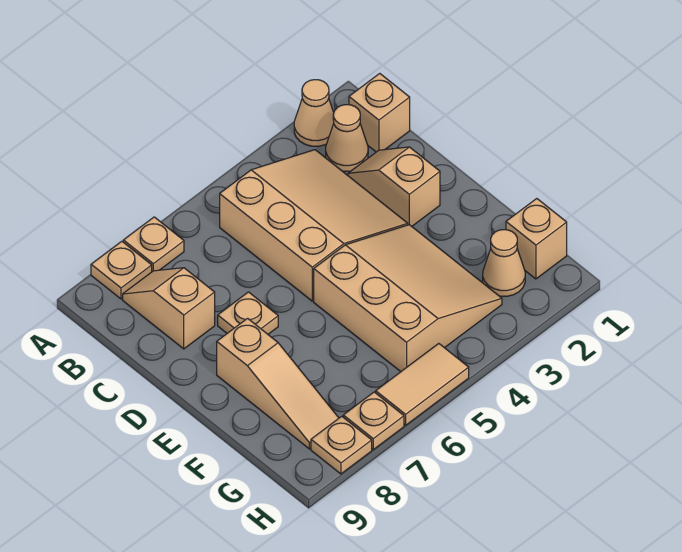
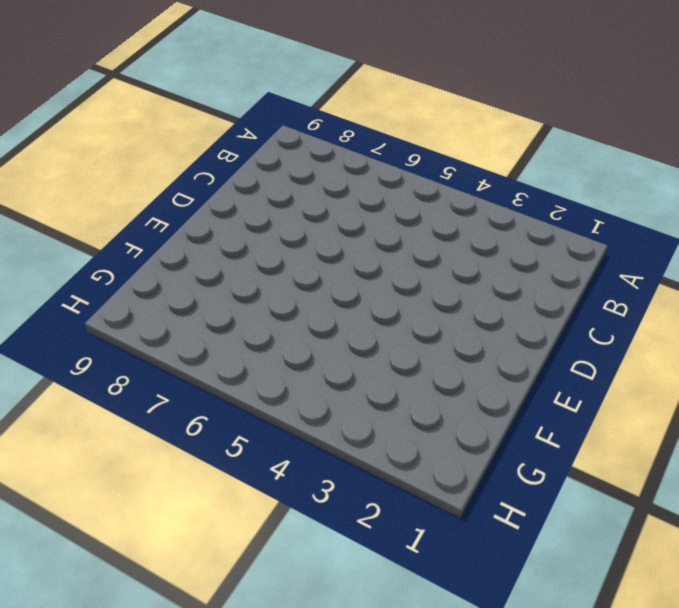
none -> tan cone A2 level 1
none -> tan plate A7 level 1
none -> tan plate A8 level 1

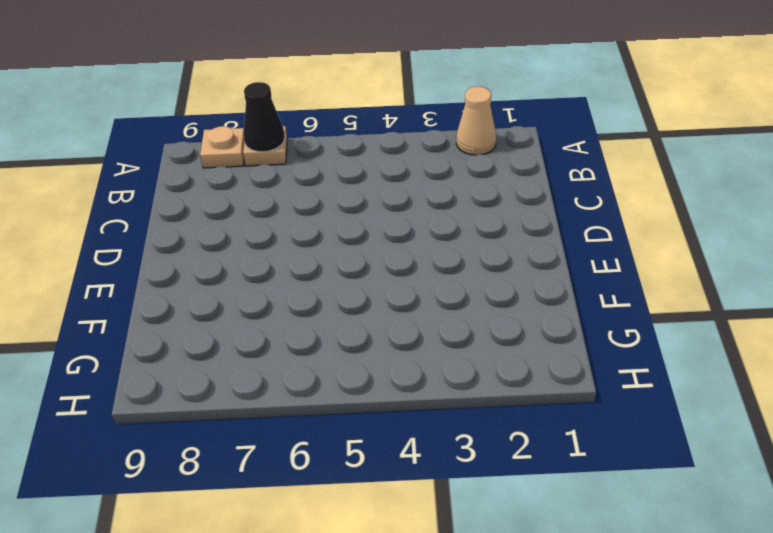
black cone A7 level 2 -> none
none -> tan brick B1 level 1
none -> tan cone B2 level 1
none -> tan slope B3:D5 level 1 top 5

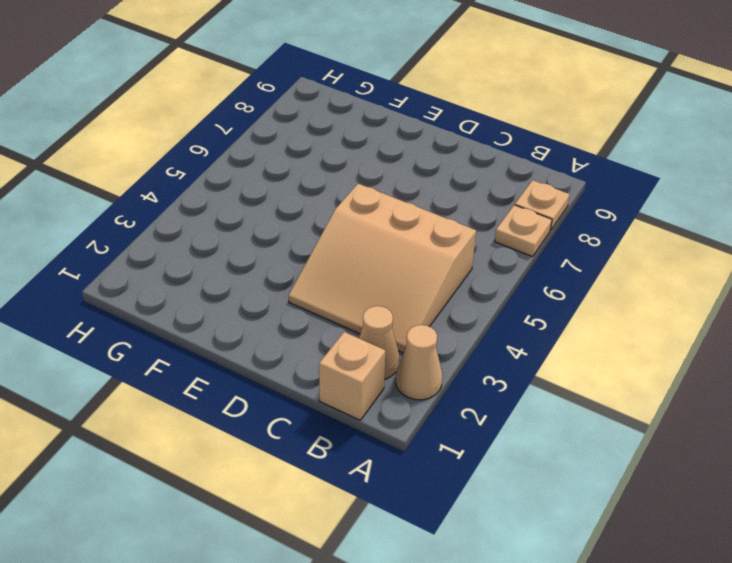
none -> tan slope B8:C8 level 1 top C
none -> tan slope C2:D2 level 1 top D
none -> tan plate D7 level 1

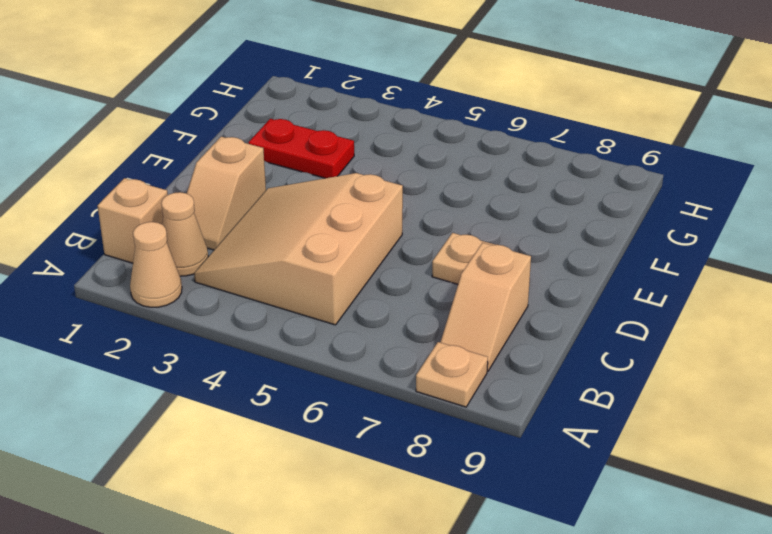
red plate F2:F3 level 1 -> tan slope E3:G5 level 1 top 5
none -> tan plate A7 level 1
none -> tan slope E8:G8 level 1 top E
none -> tan brick G1 level 1

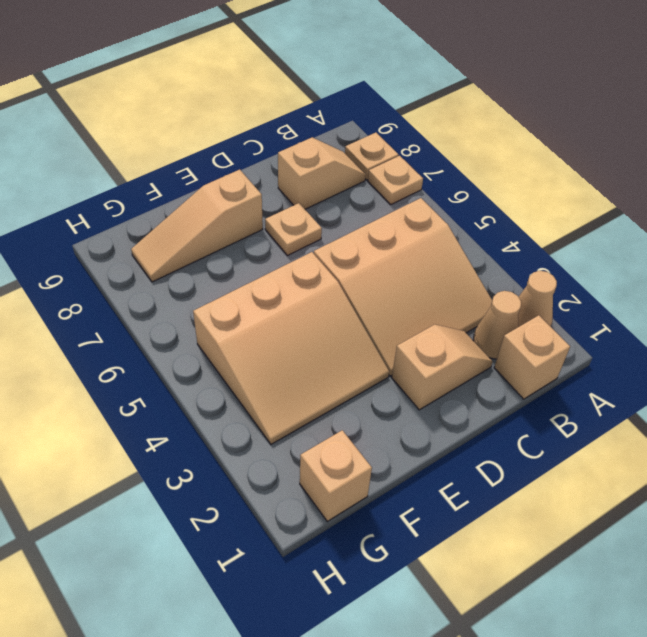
none -> tan cone G2 level 1
none -> tan tile H5:H6 level 1
none -> tan plate H7 level 1

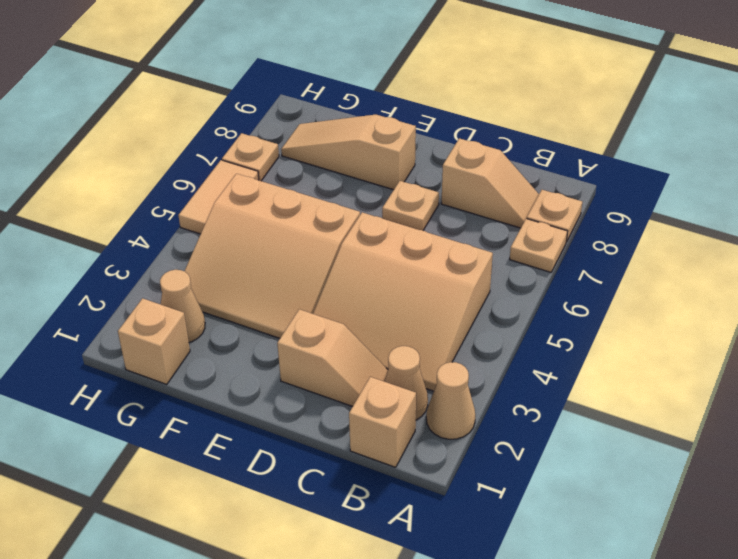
none -> tan plate H8 level 1

